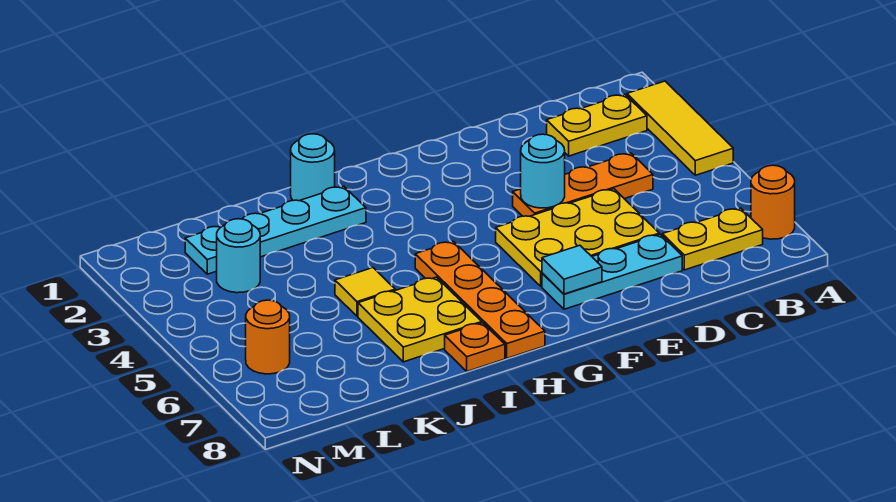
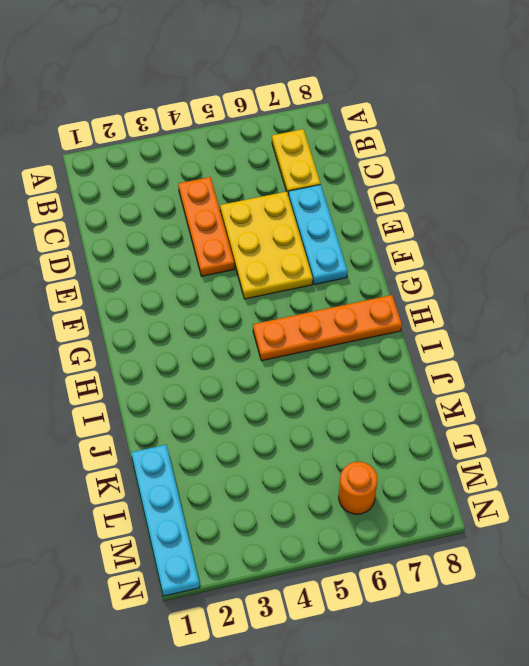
cyan plate K1:N1 level 1 -> cyan plate I2:L2 level 1
none -> yellow tile A2:A4 level 1
none -> orange round brick A7 level 1
none -> yellow plate B2:C2 level 1

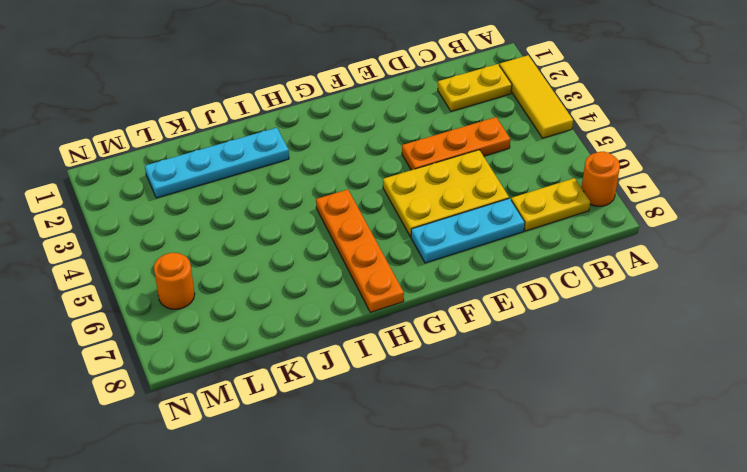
none -> cyan round brick I1 level 1
none -> yellow plate I6:J7 level 1
none -> orange plate I8 level 1

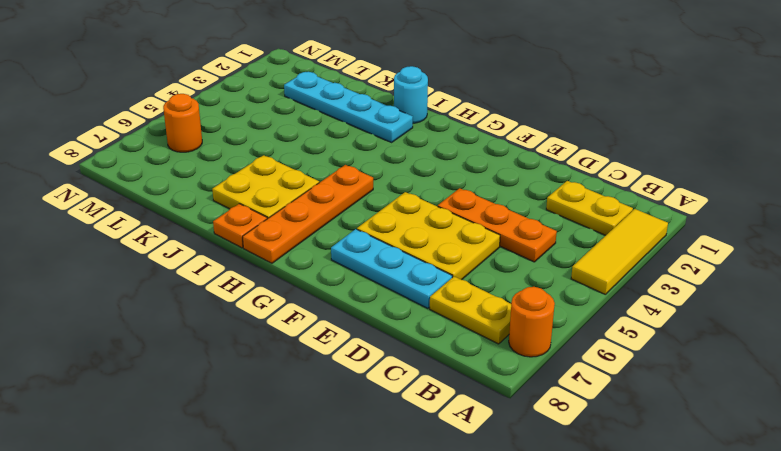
none -> yellow tile J5 level 1
none -> cyan round brick L3 level 1
none -> cyan round brick E4 level 2

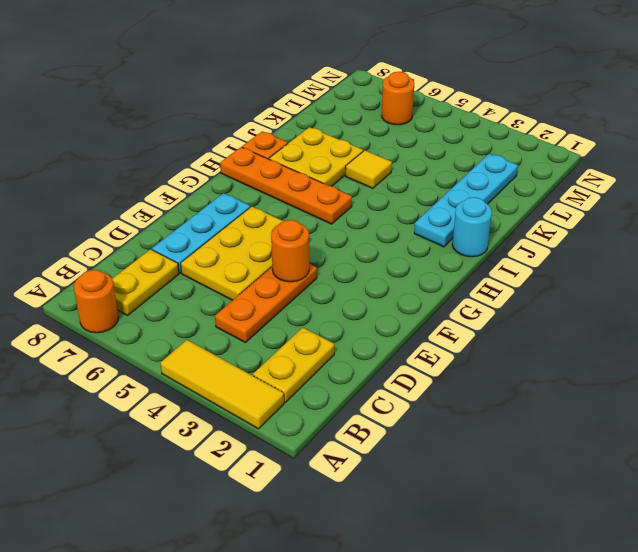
orange round brick E4 level 2 -> cyan round brick E4 level 2
none -> cyan round brick L3 level 1
none -> cyan tile F7 level 2

